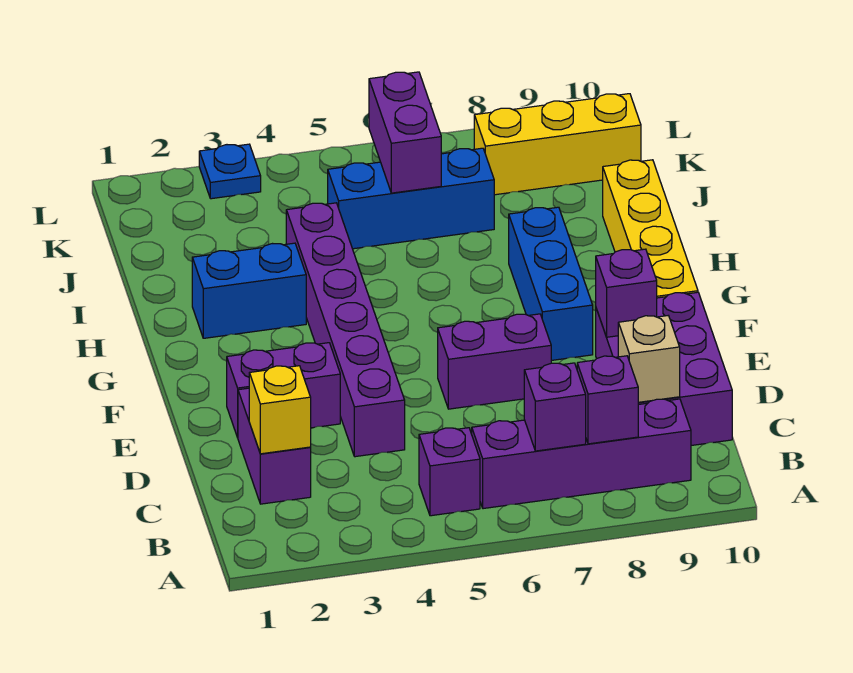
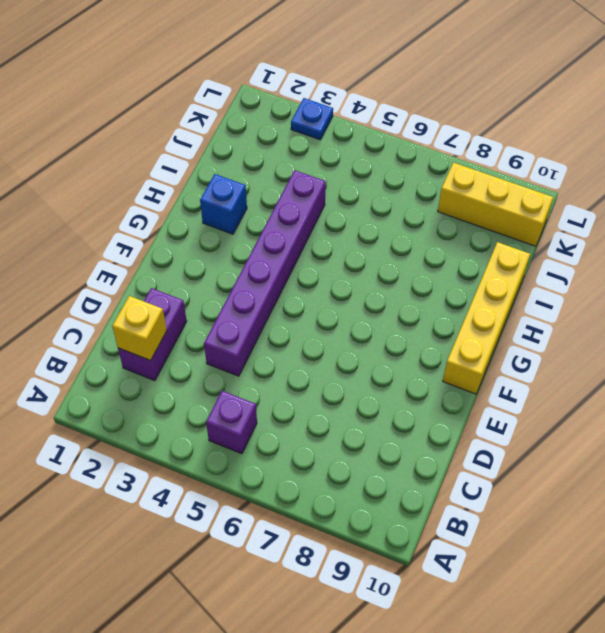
blue brick H2 level 1 -> blue brick H2:H3 level 1
none -> purple brick B6:B9 level 1
none -> purple brick C9:E10 level 1
none -> purple brick E2:E3 level 1

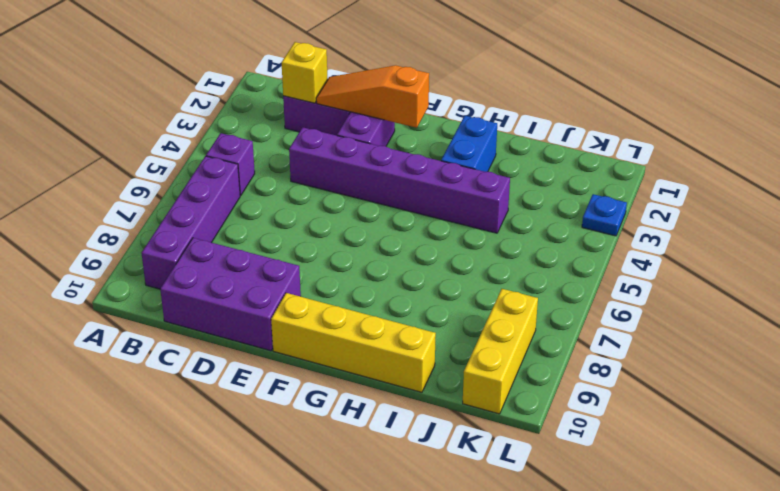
orange slope D2:F2 level 2 top F -> none
none -> purple brick E6:E7 level 1
none -> blue brick F8:H8 level 1
none -> blue brick J5:J7 level 1

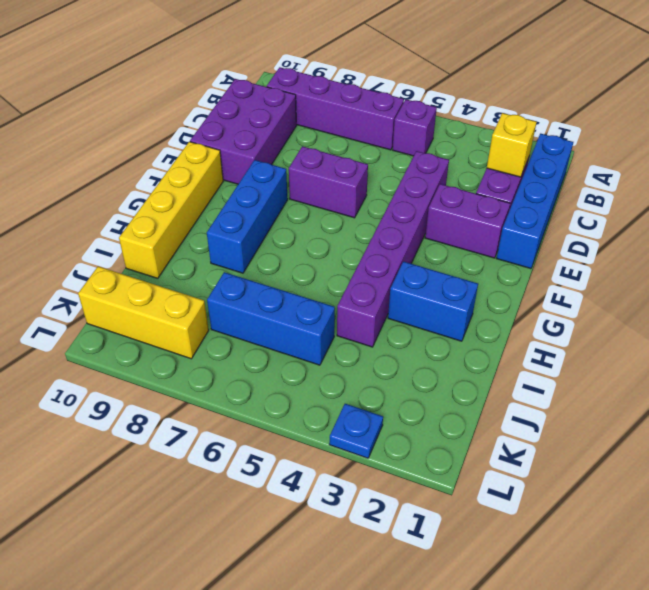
blue brick B1:E1 level 1 -> none
none -> purple brick B7 level 2
none -> purple brick B8 level 2
none -> tan brick C9 level 2

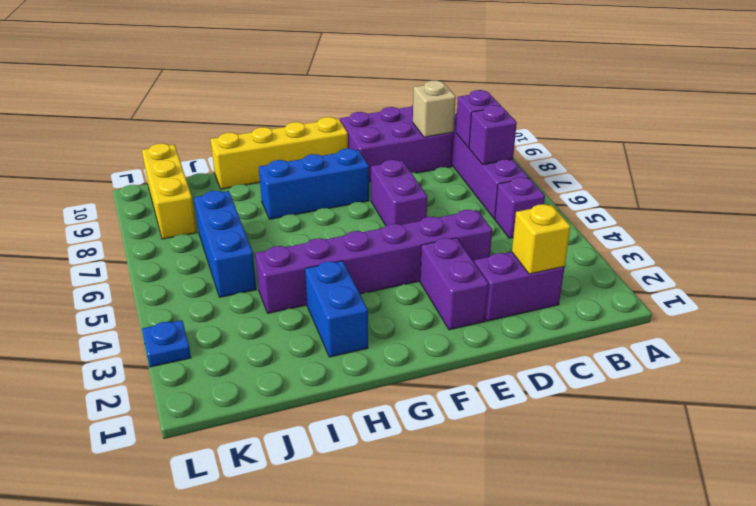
none -> purple brick E9 level 2
none -> purple brick J6:K6 level 2

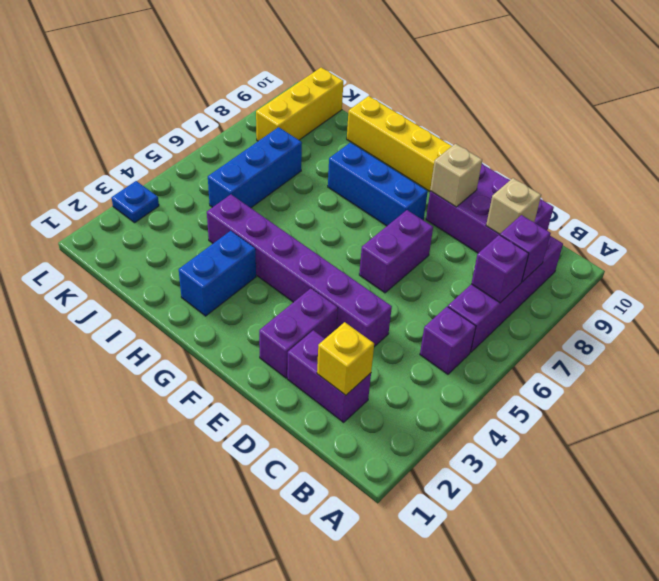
tan brick E9 level 2 -> purple brick E9 level 2
none -> purple brick J6:K6 level 2

